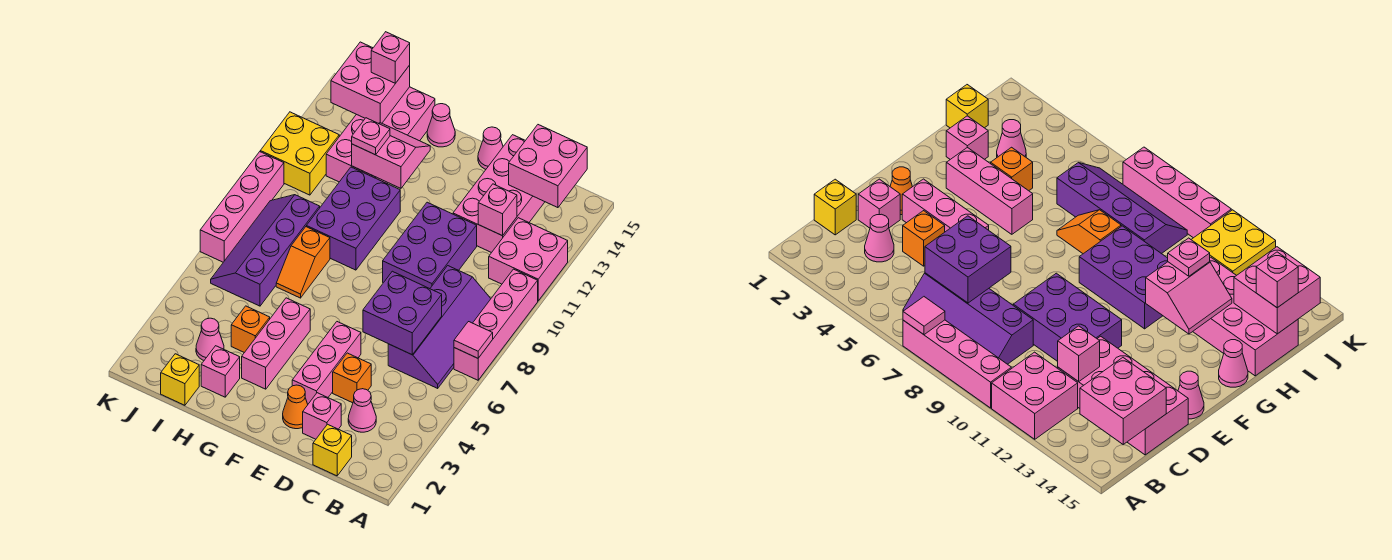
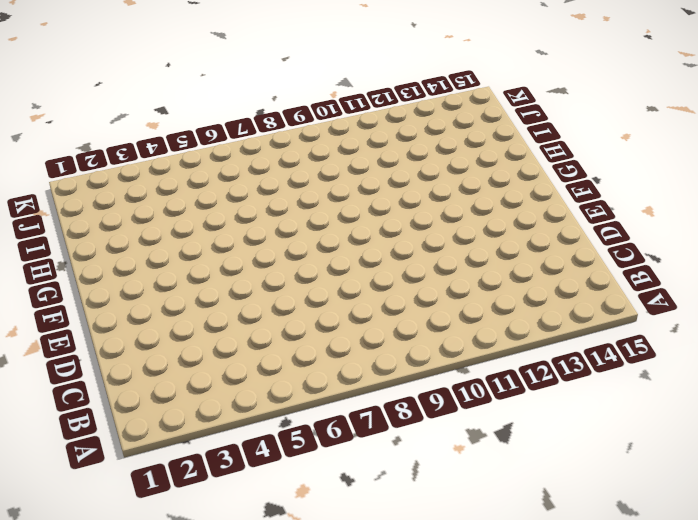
none -> pink brick A7:A10 level 1
none -> pink brick A11:B12 level 1
none -> purple slope B6:C9 level 1 top C
none -> yellow brick C1 level 1

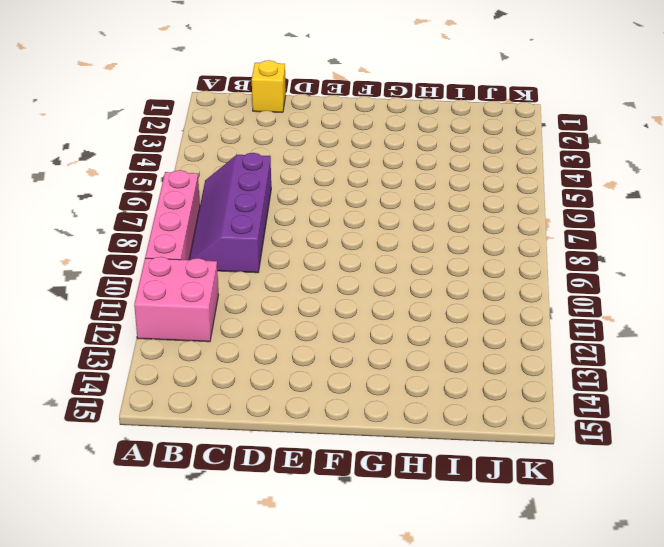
none -> pink cone C3 level 1
none -> pink brick C12:D15 level 1
none -> pink brick D2 level 1
none -> orange brick D4 level 1

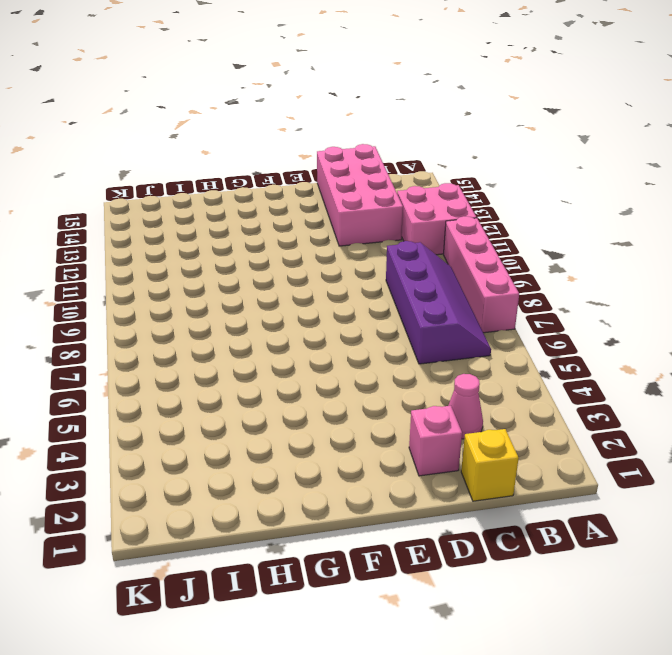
none -> orange brick D4 level 1
none -> purple brick D9:E11 level 1
none -> orange cone E2 level 1
none -> pink brick E3:E5 level 1

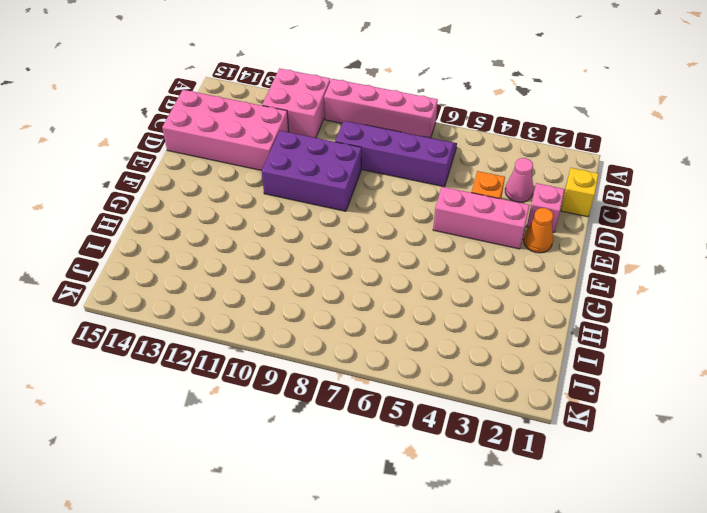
none -> pink cone E15 level 1
none -> pink brick G3:G5 level 1
none -> purple brick G9:H11 level 1
none -> pink cone G15 level 1

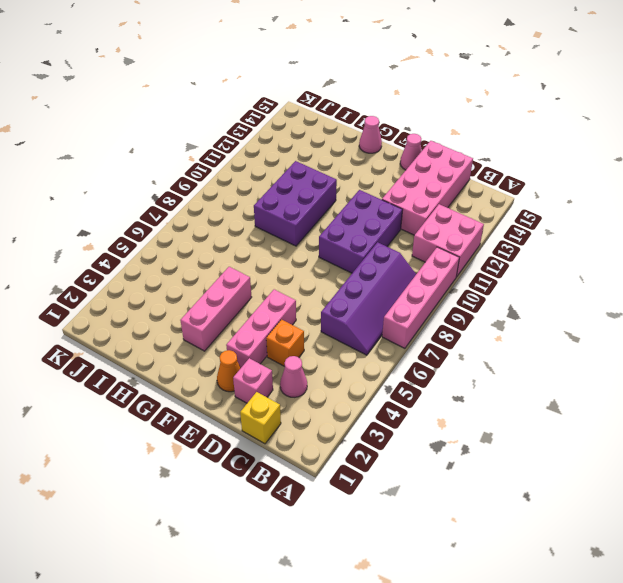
none -> pink brick H2 level 1
none -> orange brick H4 level 1
none -> orange slope H7:H8 level 1 top 8
none -> pink brick H12:I15 level 1

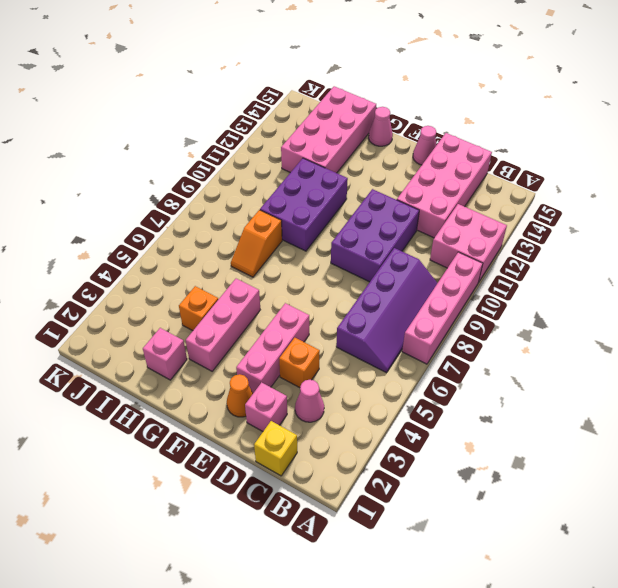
none -> yellow brick I1 level 1
none -> pink cone I3 level 1
none -> purple slope I6:J9 level 1 top I
none -> yellow brick J11:K12 level 1

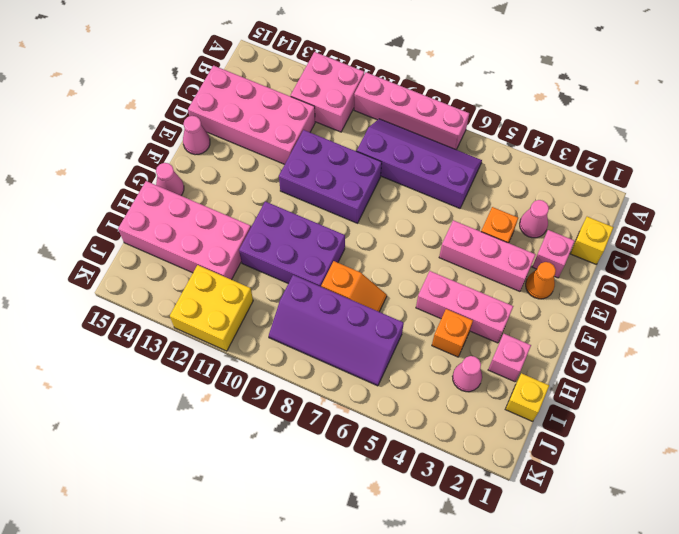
none -> pink brick K7:K10 level 1
none -> pink tile A7 level 2
none -> pink brick B14:C15 level 2
none -> purple brick C6:D7 level 2

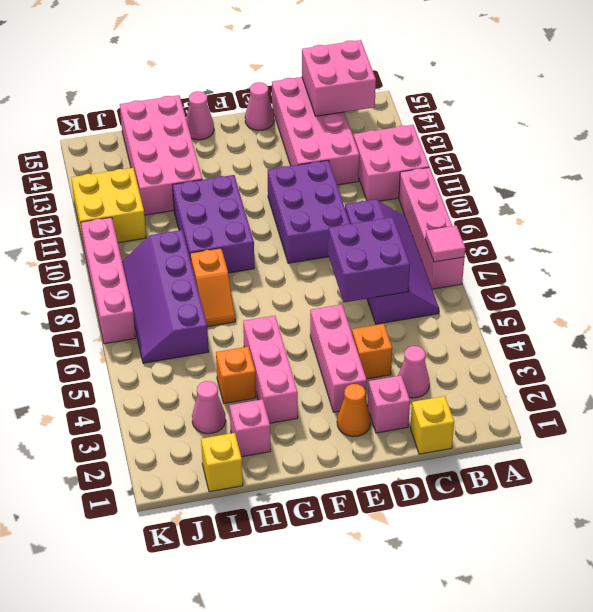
none -> pink brick C12 level 2
none -> pink slope G12:H13 level 2 top 12
none -> pink brick I14:J15 level 2
none -> pink plate H12 level 3

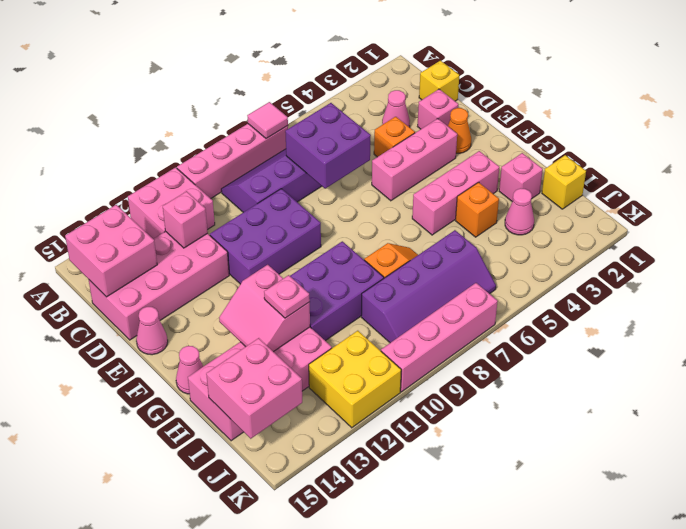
none -> pink brick I15 level 3

